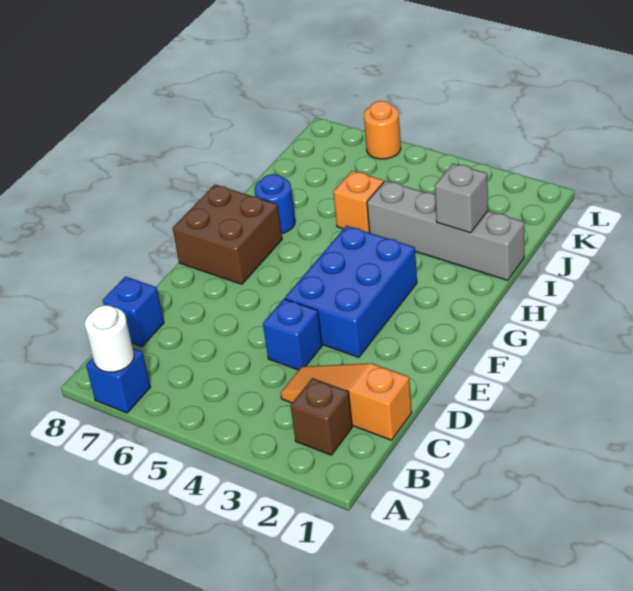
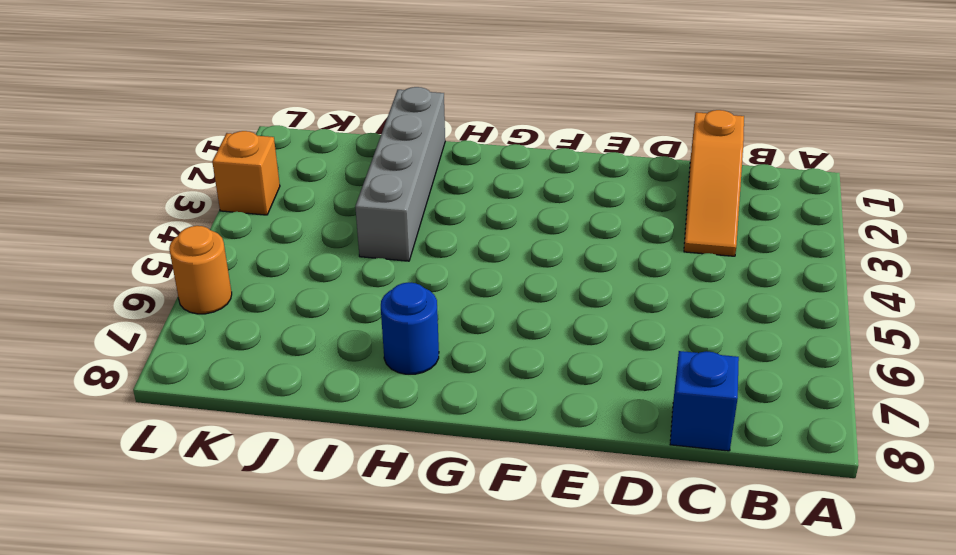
orange brick L3 level 1 -> orange brick I5 level 1
none -> blue brick A7 level 1
none -> brown brick B2 level 1
none -> blue brick D4 level 1

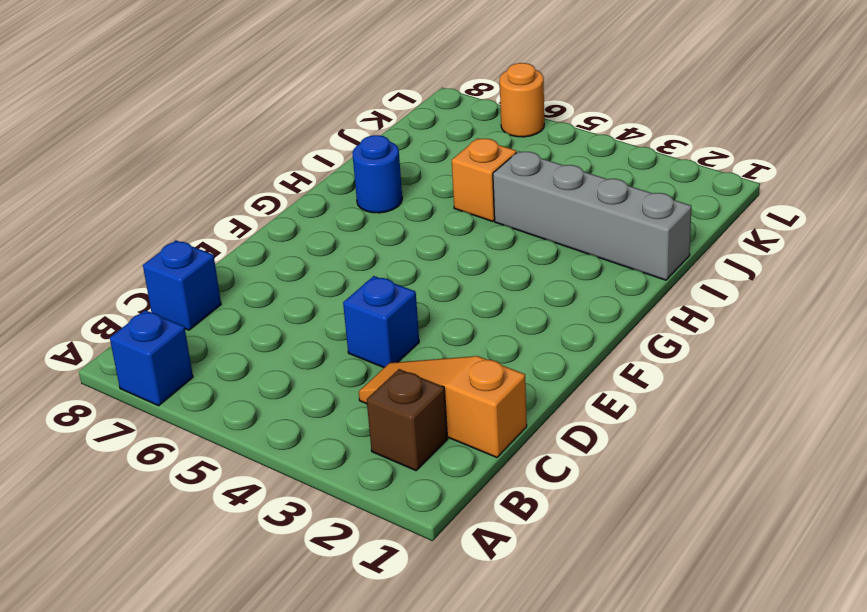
none -> blue brick E3:G4 level 1
none -> brown brick F7:G8 level 1
none -> white round brick A7 level 2

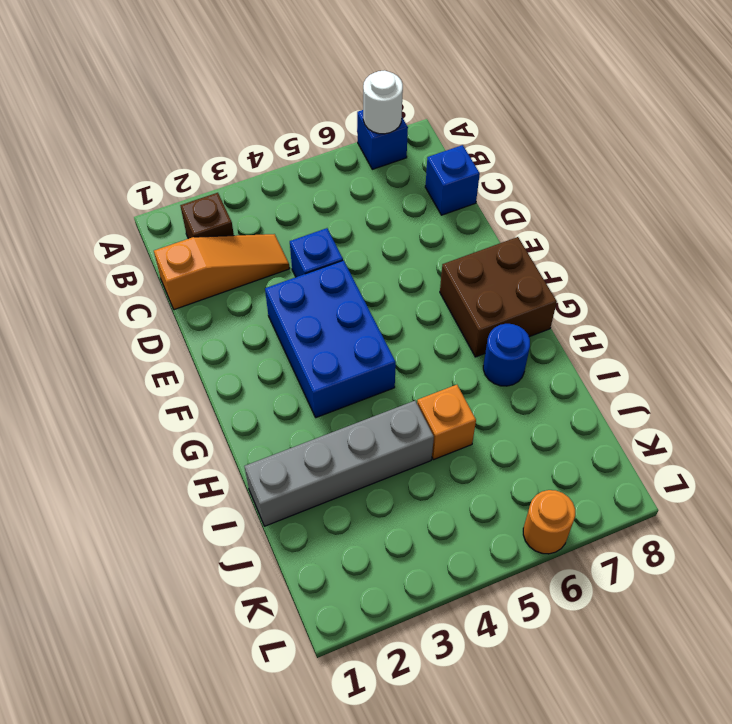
none -> grey brick I2 level 2

